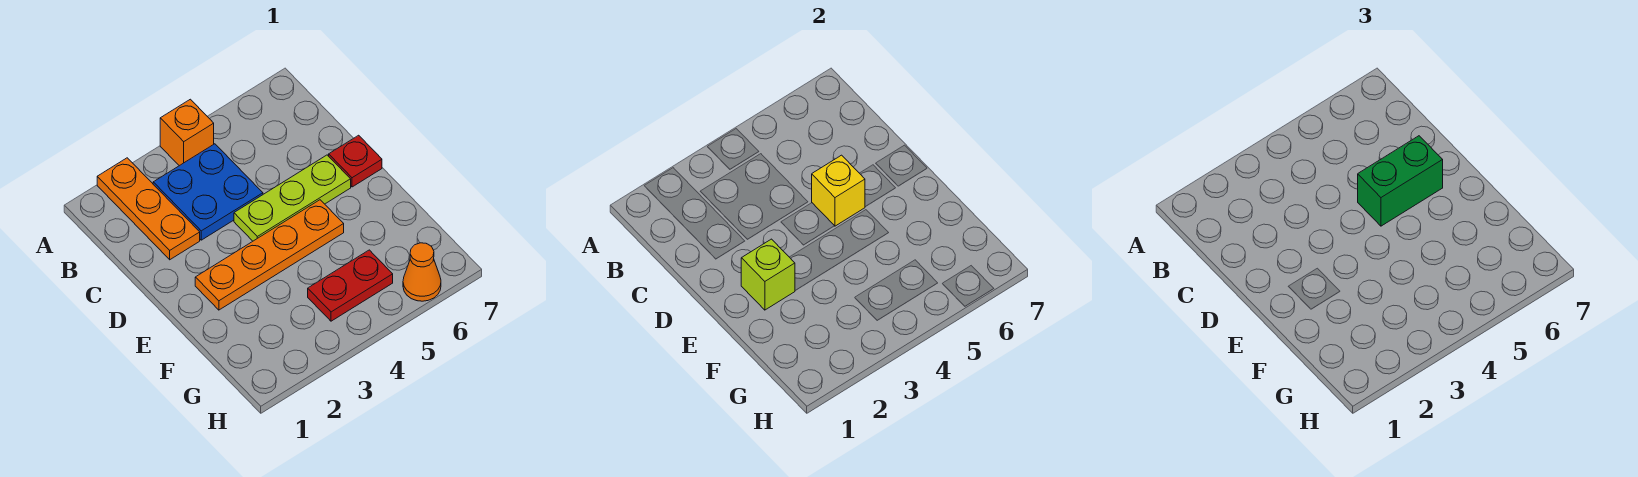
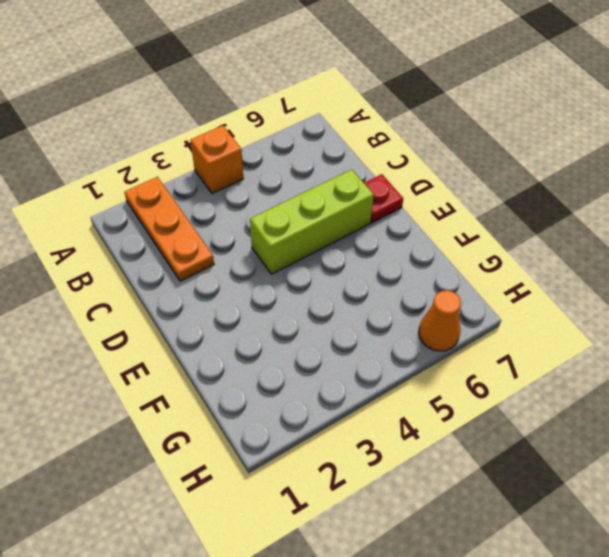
lime brick D4:D6 level 1 -> lime plate D4:D6 level 1
none -> blue plate B3:C4 level 1
none -> orange plate E2:E5 level 1

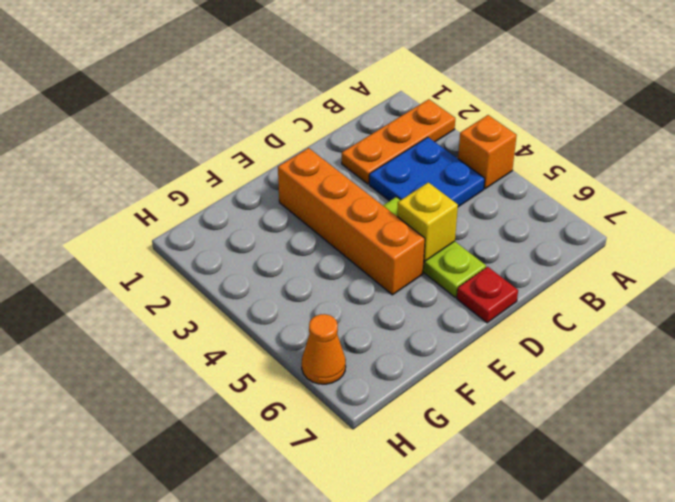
orange brick E2:E5 level 1 -> orange plate E2:E5 level 1
none -> red plate G4:G5 level 1
none -> lime brick E2 level 2

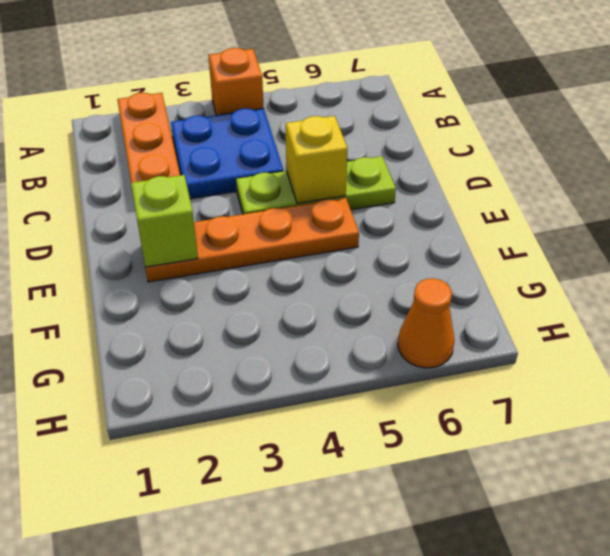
none -> red plate D7 level 1
none -> red plate G4:G5 level 1

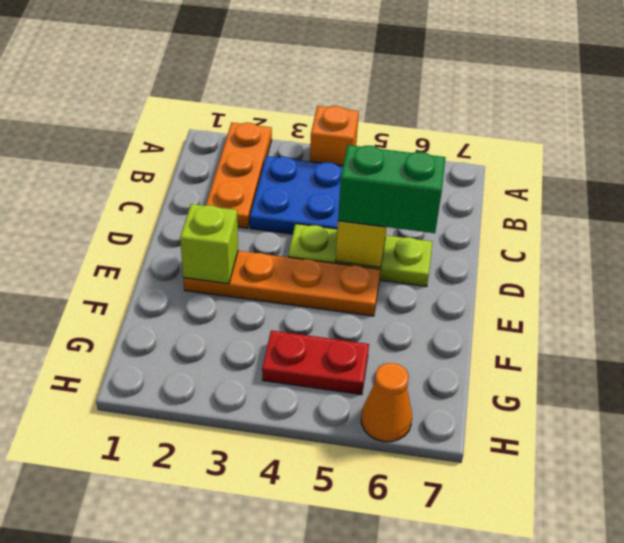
none -> red plate D7 level 1

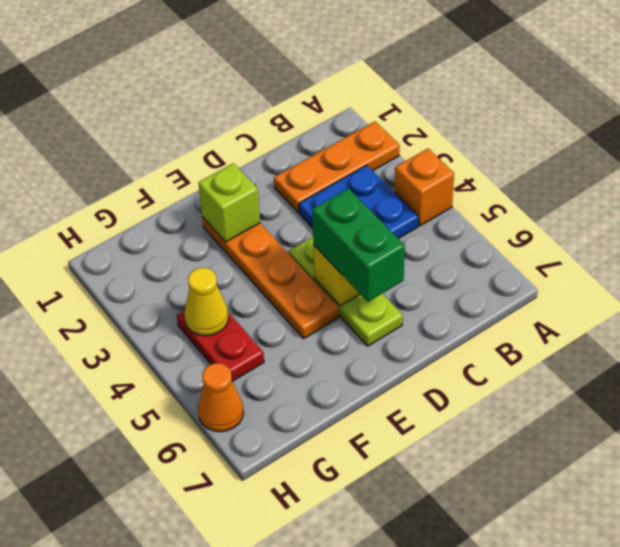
yellow cone G4 level 2 -> none
none -> red plate D7 level 1

